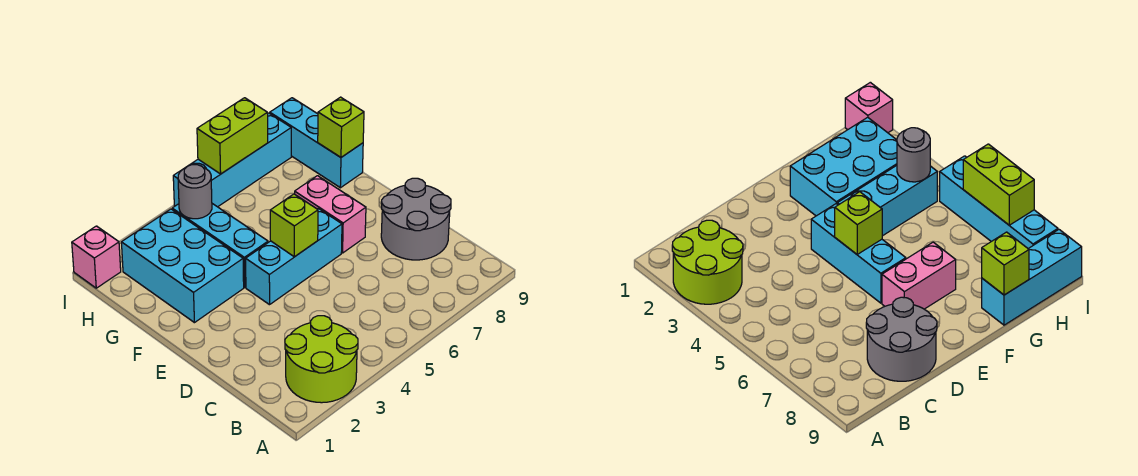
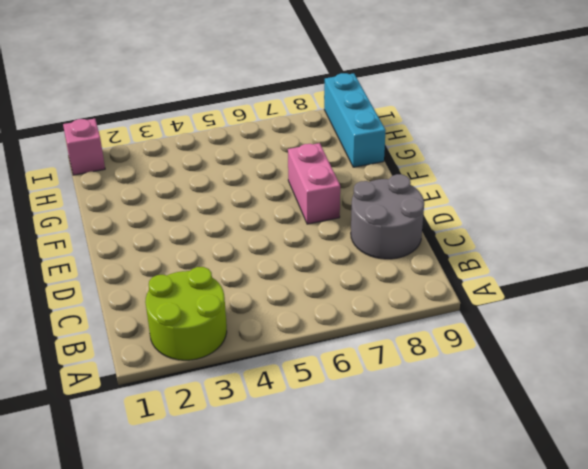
none -> cyan brick E4:E6 level 1
none -> cyan brick F2:H3 level 1
none -> cyan brick F4:H4 level 1

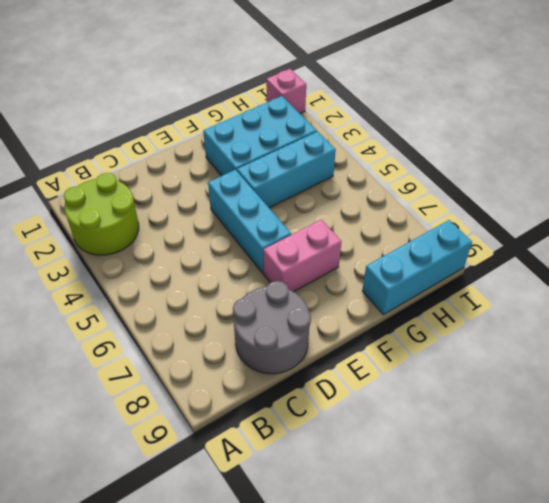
none -> cyan brick I5:I8 level 1
none -> lime brick E5 level 2
none -> lime brick G9 level 2

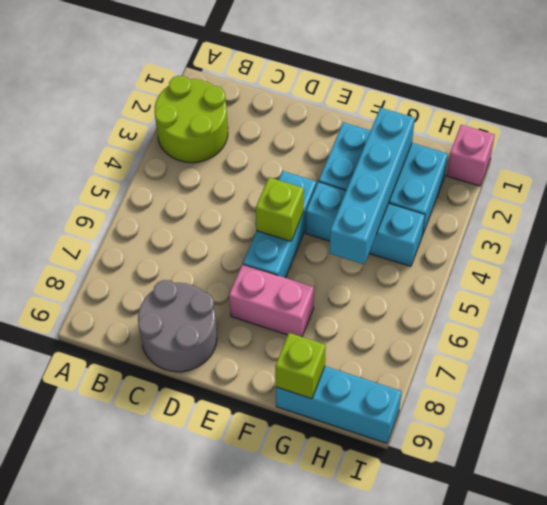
cyan brick G2:G5 level 2 -> cyan brick I5:I8 level 1
none -> grey round brick H4 level 2
none -> lime brick I6:I7 level 2

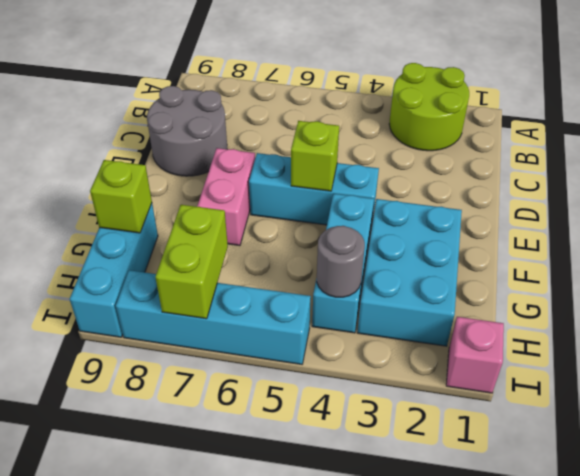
lime brick H7:I7 level 2 -> lime brick I6:I7 level 2

